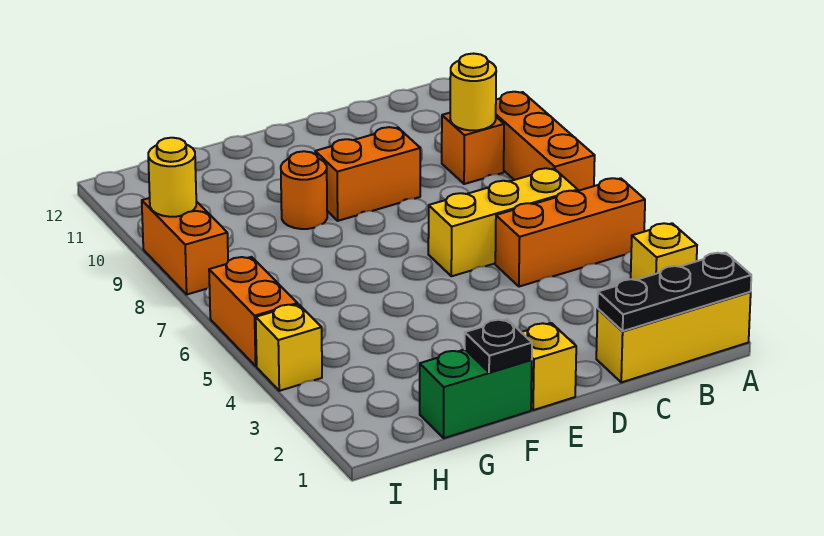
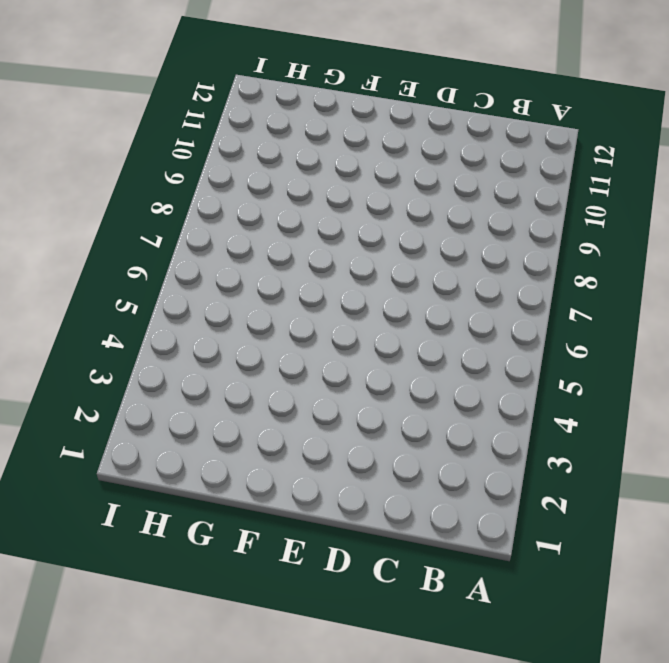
none -> yellow brick A1:C1 level 1
none -> yellow brick A3 level 1
none -> orange brick A5:C5 level 1

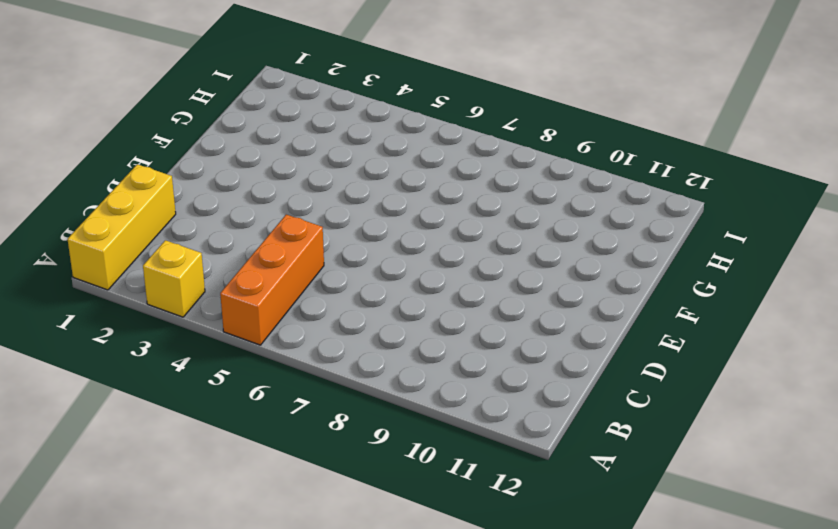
none -> orange brick A7:A9 level 1
none -> yellow brick B6:D6 level 1
none -> orange brick B9 level 1

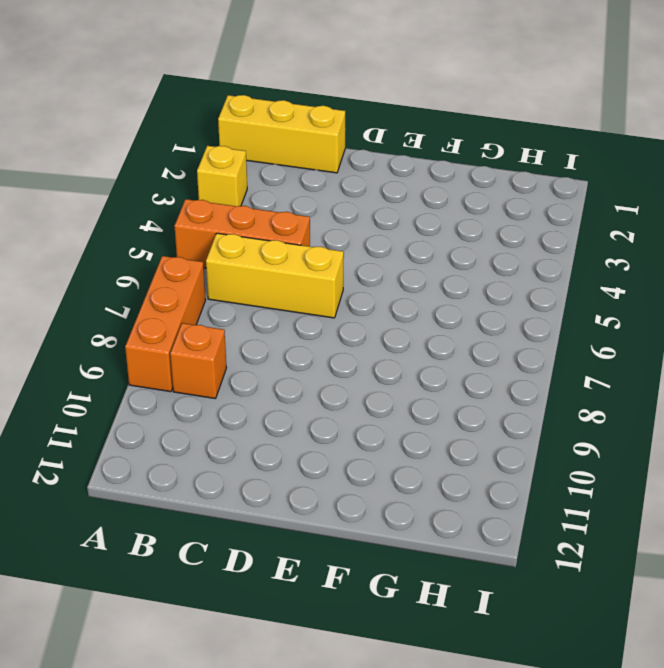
none -> orange brick D9:E9 level 1
none -> yellow brick E1 level 1
none -> green brick F1:G1 level 1

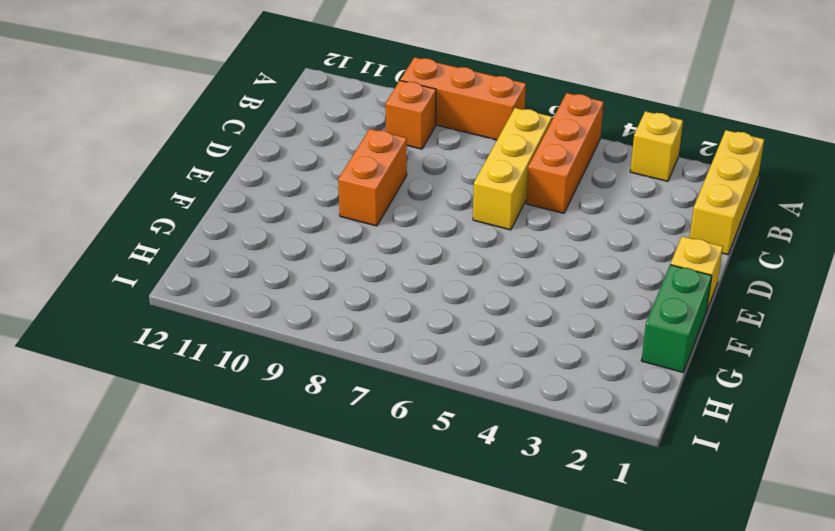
none -> orange round brick F9 level 1
none -> yellow brick I4 level 1
none -> orange brick I5:I6 level 1

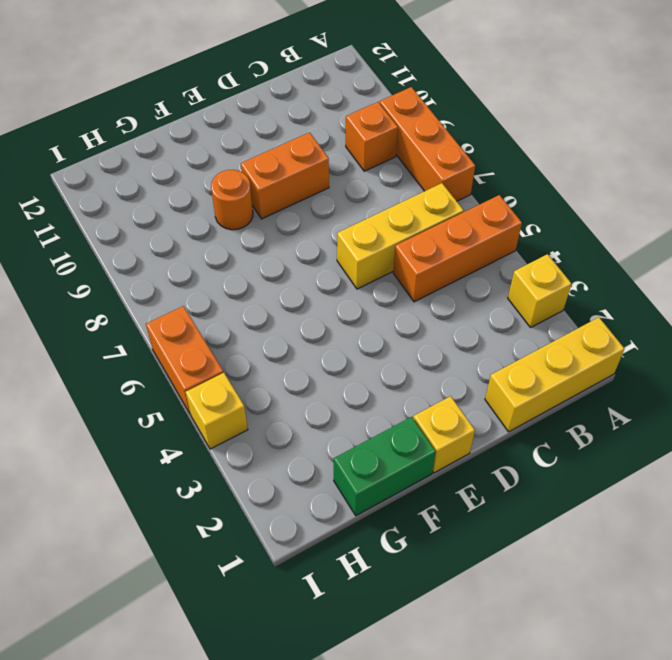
none -> orange brick I8:I9 level 1
none -> black plate A1:C1 level 2
none -> yellow round brick B9 level 2

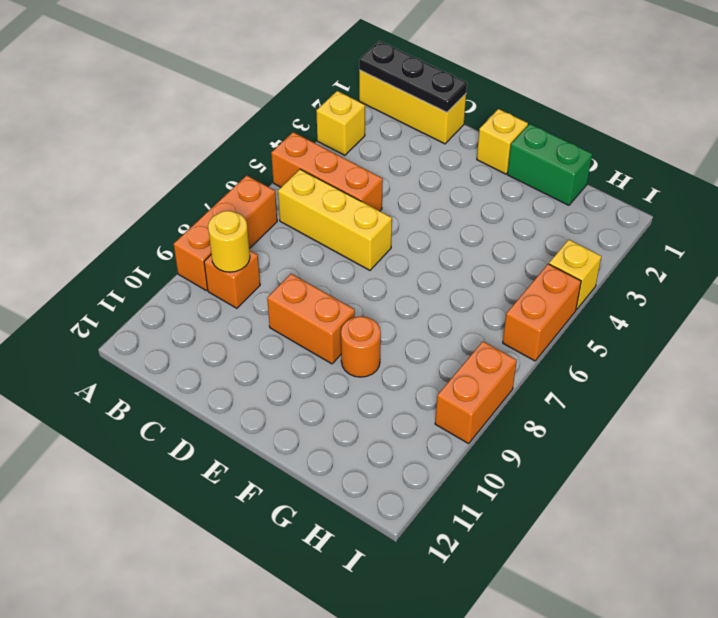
none -> black plate F1 level 2
none -> yellow round brick I9 level 2

